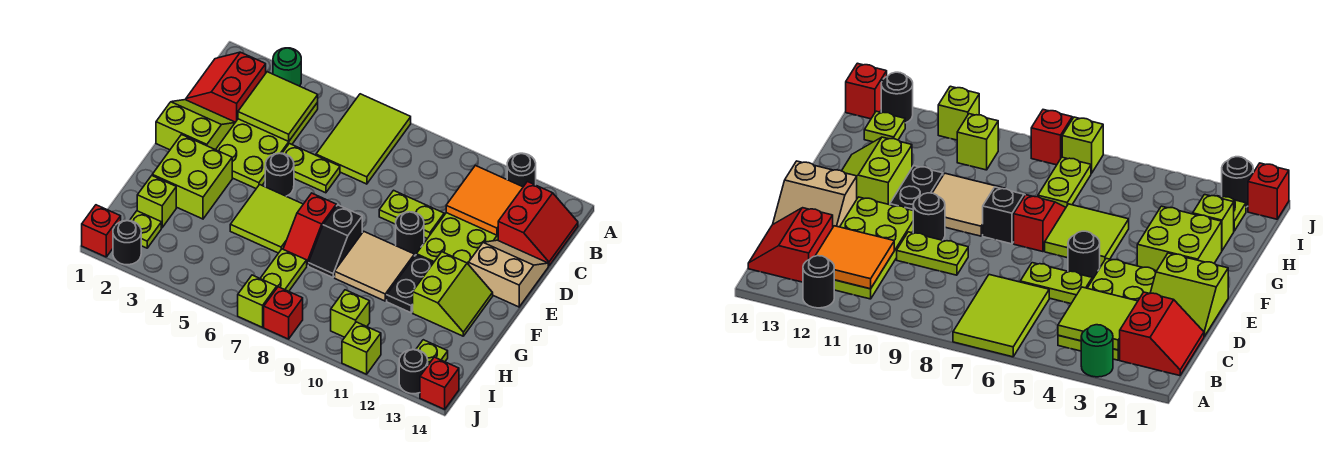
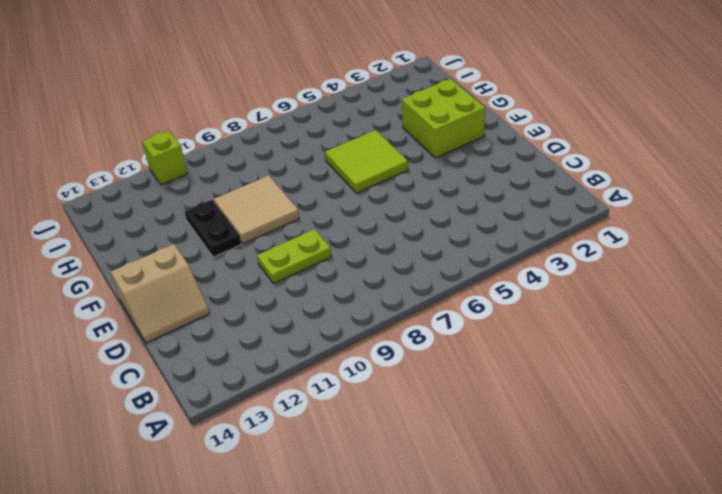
none -> green round brick A3 level 1
none -> lime tile A6:C7 level 1
none -> black round brick A12 level 1
none -> red slope B1:C2 level 1 top 2

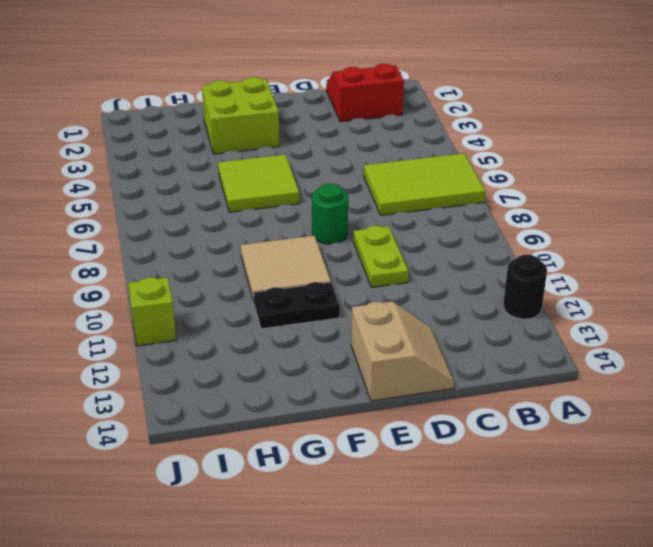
green round brick E8 level 1 -> green round brick A3 level 1
none -> lime plate B3:E4 level 1
none -> lime plate B11:E12 level 1
none -> red slope B13:C14 level 1 top 13
none -> lime slope D1:E2 level 1 top E

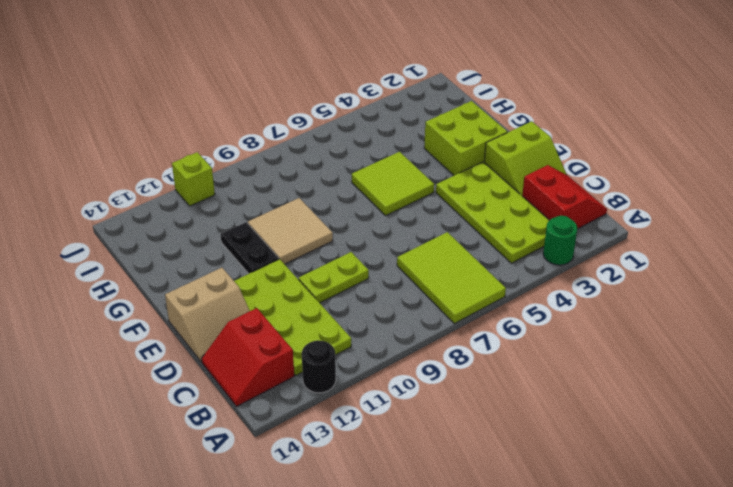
none -> lime plate D5:D6 level 1
none -> black round brick E5 level 1
none -> black round brick E10 level 1
none -> red slope F7:G7 level 1 top F

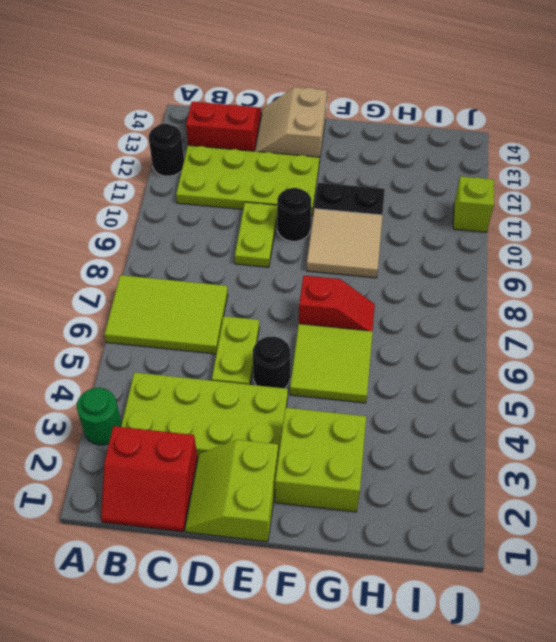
none -> black slope F8:G8 level 1 top F
none -> lime slope F12:G13 level 1 top 12
none -> lime brick H2 level 1
none -> lime plate H7:I7 level 1

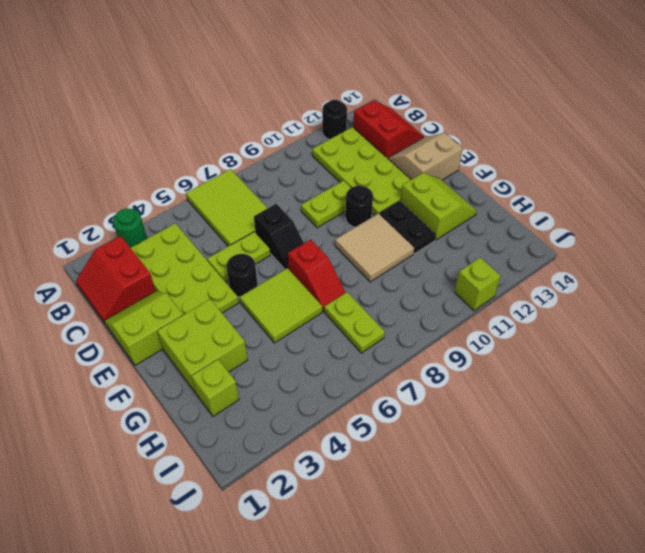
black slope D7:E7 level 1 top D -> black slope F8:G8 level 1 top F
none -> lime plate I2 level 1
none -> lime brick I10 level 1
none -> lime plate I13 level 1
none -> red brick J1 level 1

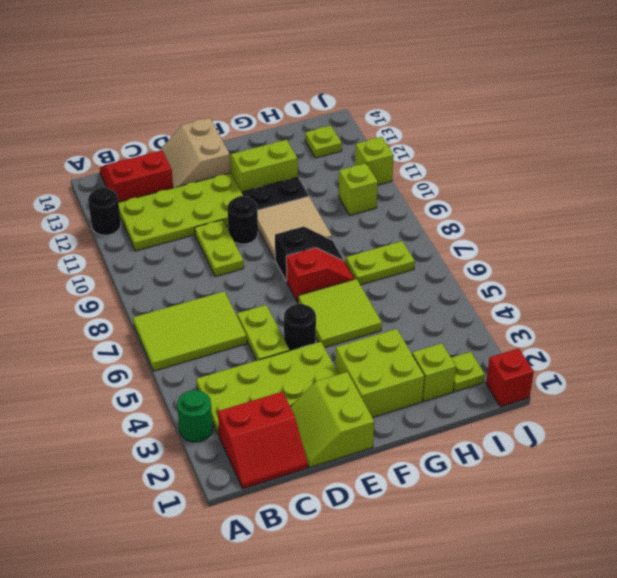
none -> black round brick J2 level 1
none -> lime brick J7 level 1
none -> red brick J8 level 1
none -> black round brick J13 level 1

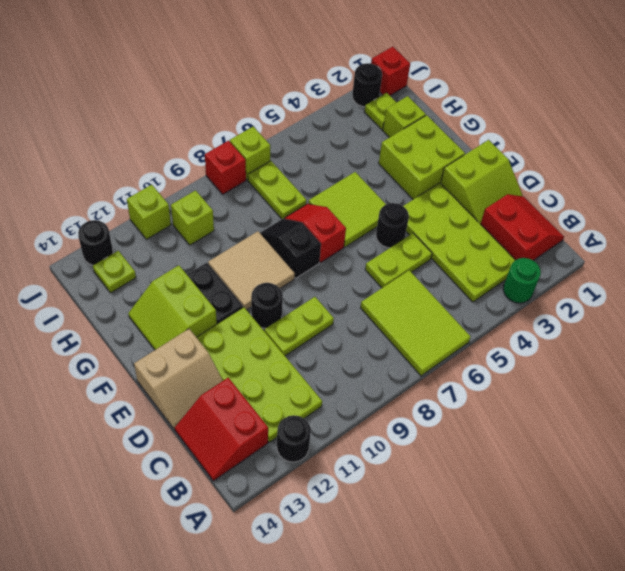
none -> red brick J14 level 1
none -> lime tile B3:C4 level 2
none -> orange tile B11:C12 level 2

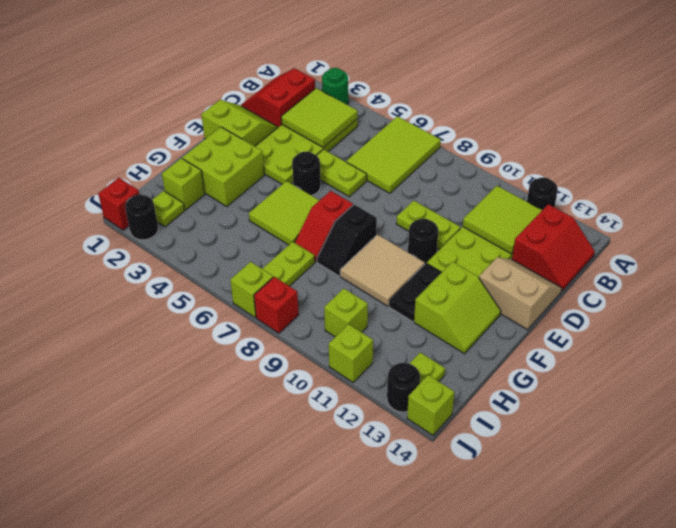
lime tile B11:C12 level 2 -> orange tile B11:C12 level 2
lime brick J14 level 1 -> red brick J14 level 1

